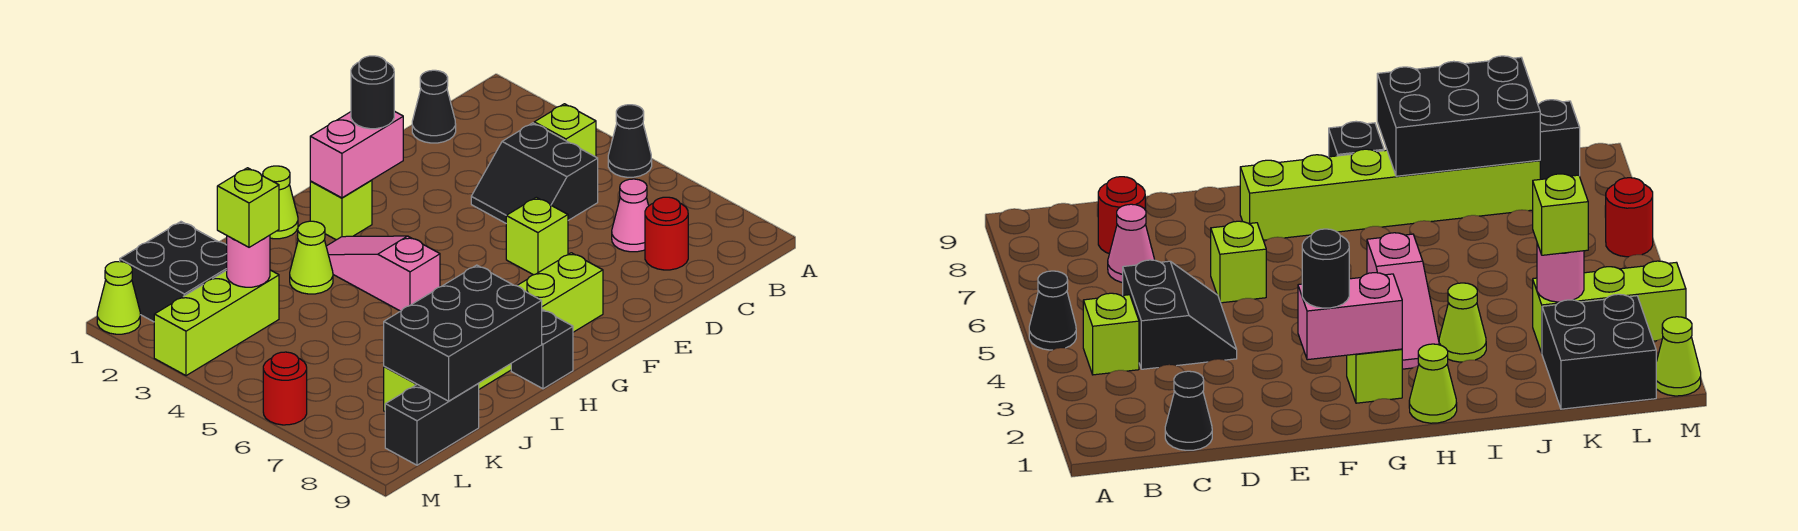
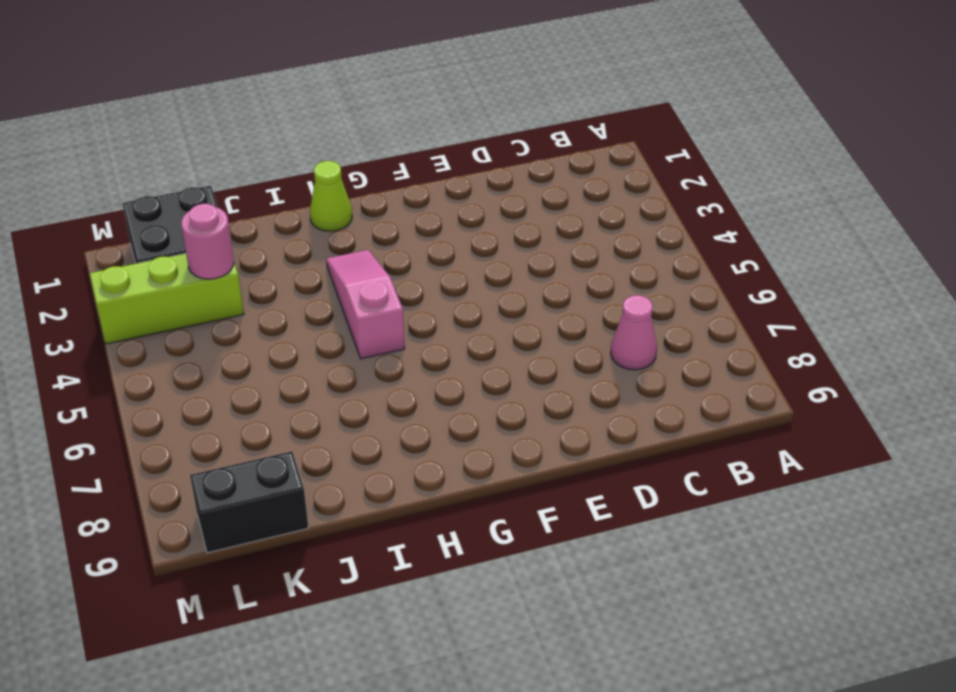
none -> black cone A5 level 1
none -> lime brick B4 level 1
none -> black cone C1 level 1

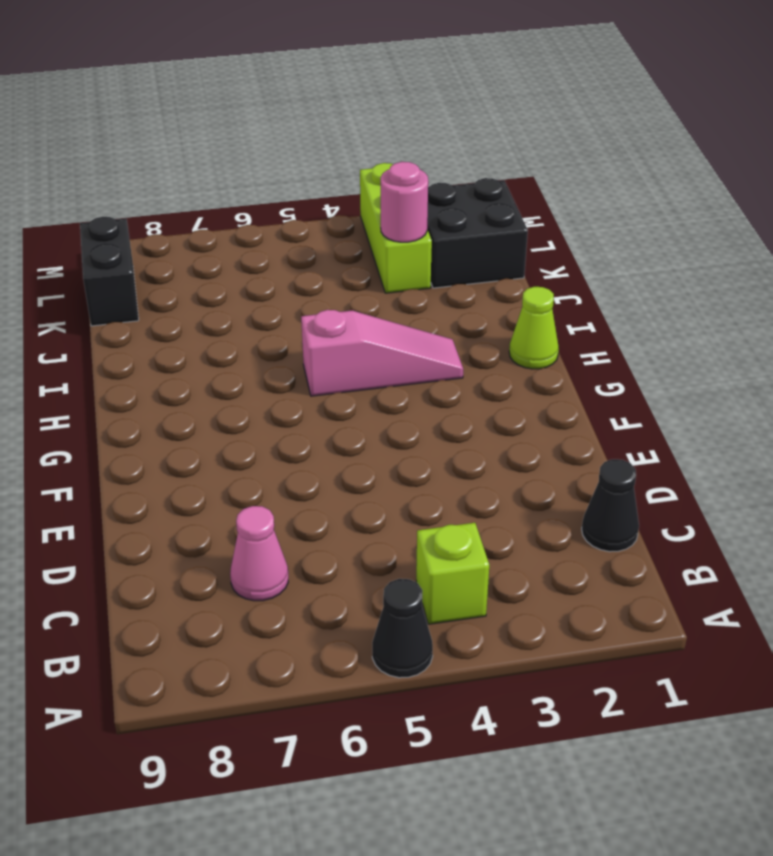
none -> black slope C4:D5 level 1 top C
none -> red round brick C8 level 1
none -> lime brick E6 level 1

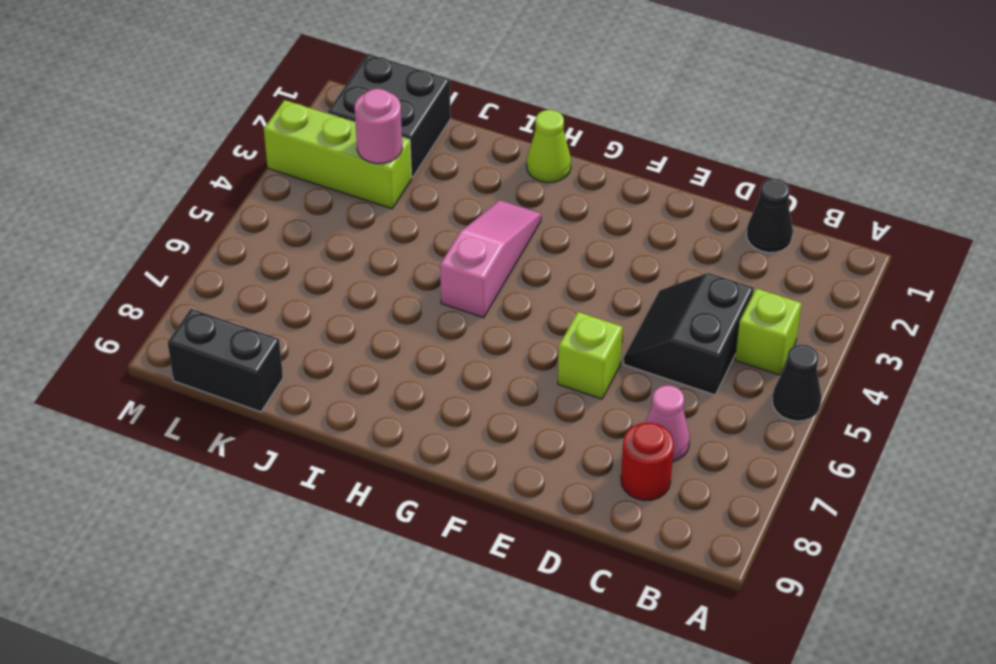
none -> lime brick F8:K8 level 1
none -> lime brick G2 level 1
none -> black brick H9 level 1

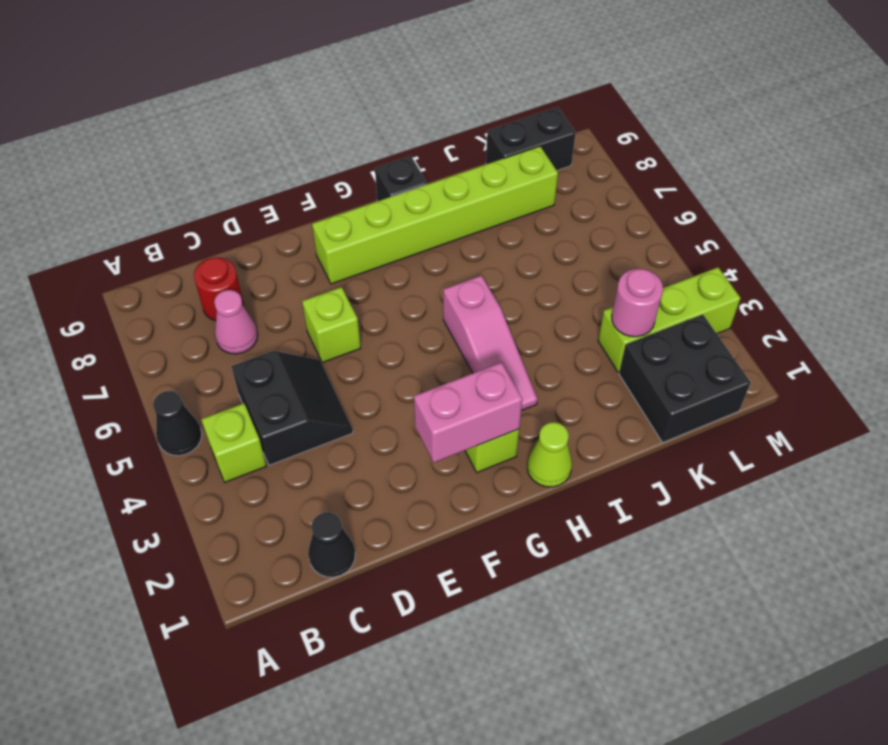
none -> lime cone I3 level 1
none -> lime cone M1 level 1
none -> red round brick M6 level 1

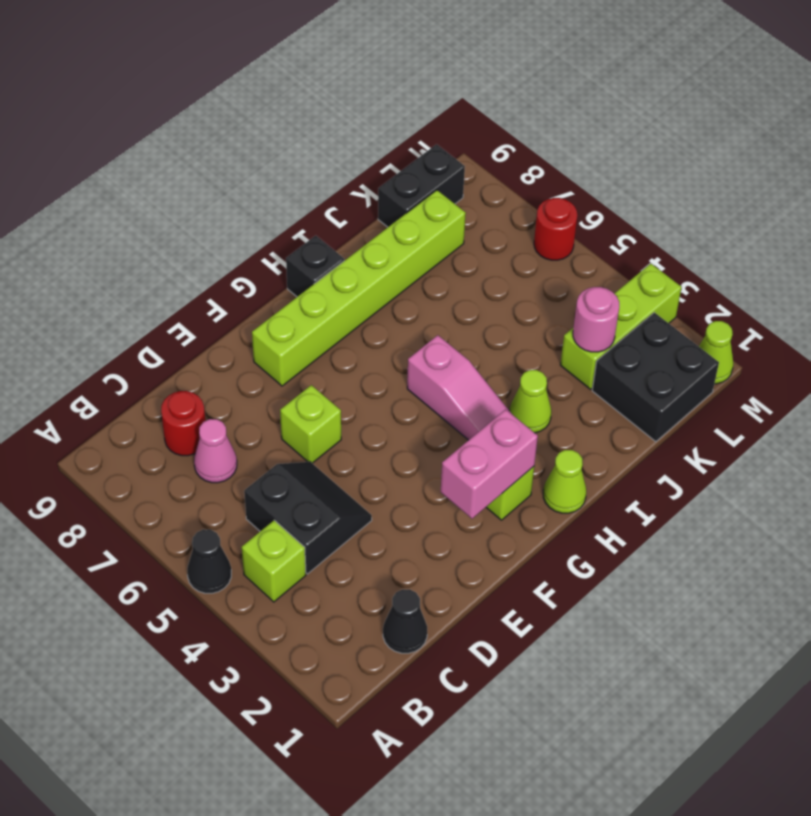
none -> black brick I8:K9 level 2
none -> black round brick F2 level 3
none -> lime brick K3 level 3

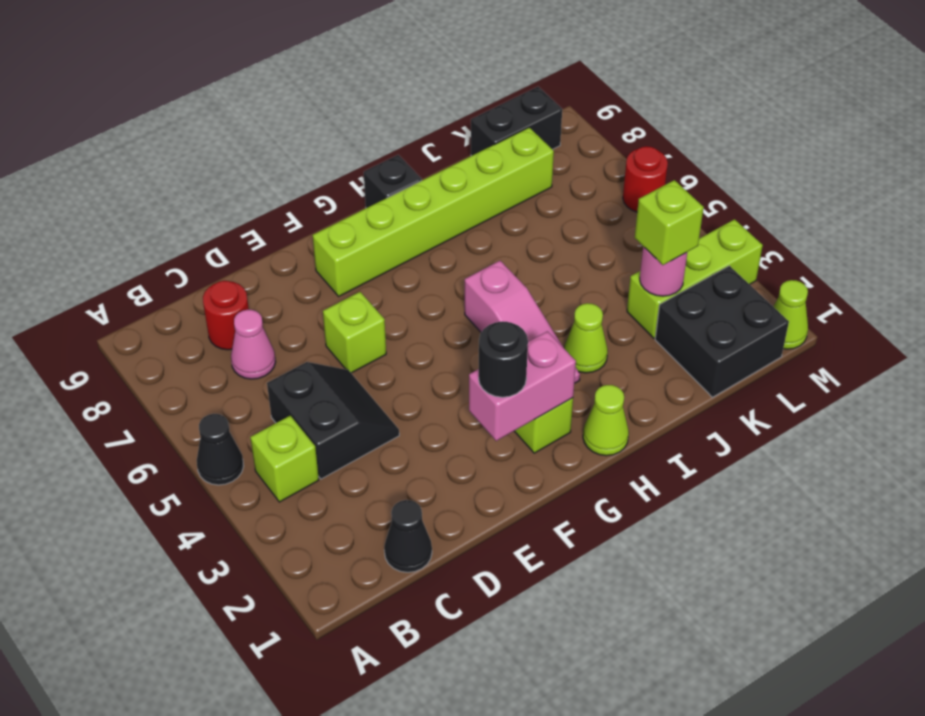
none -> black brick I8:K9 level 2

